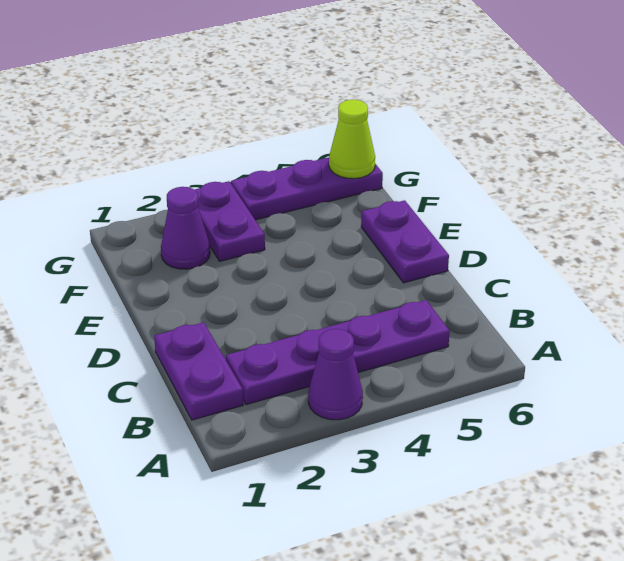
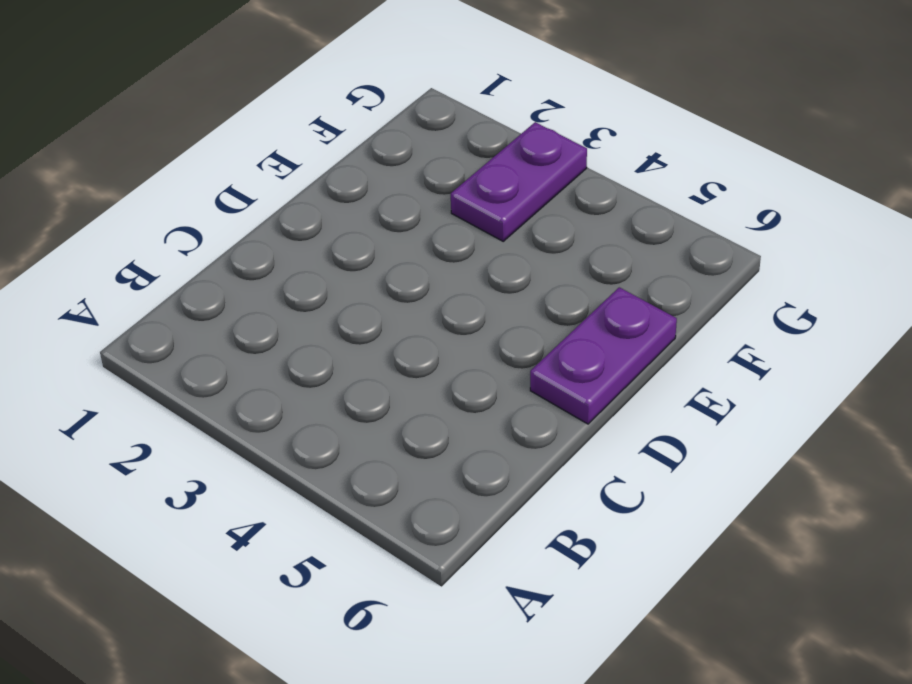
none -> purple cone A3 level 1
none -> purple plate B1:C1 level 1

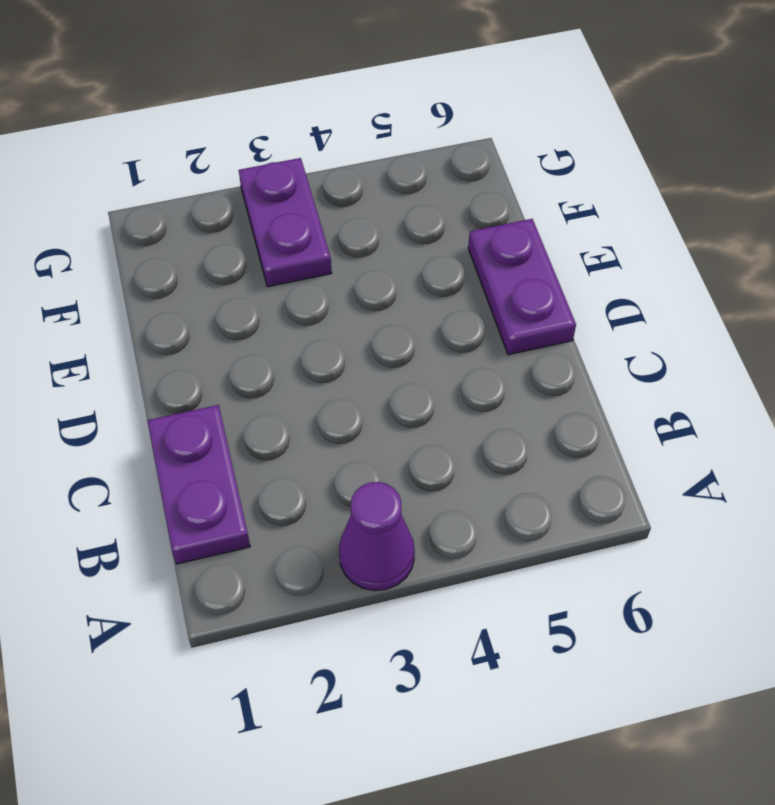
none -> purple plate B2:B5 level 1
none -> purple cone F2 level 1

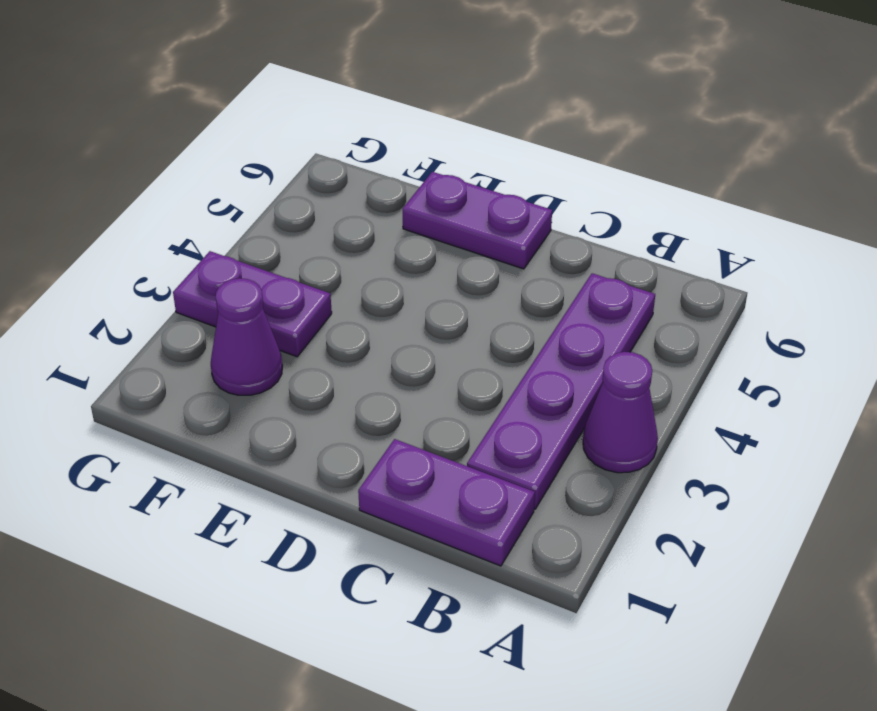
none -> purple plate G4:G6 level 1
none -> lime cone G6 level 2

